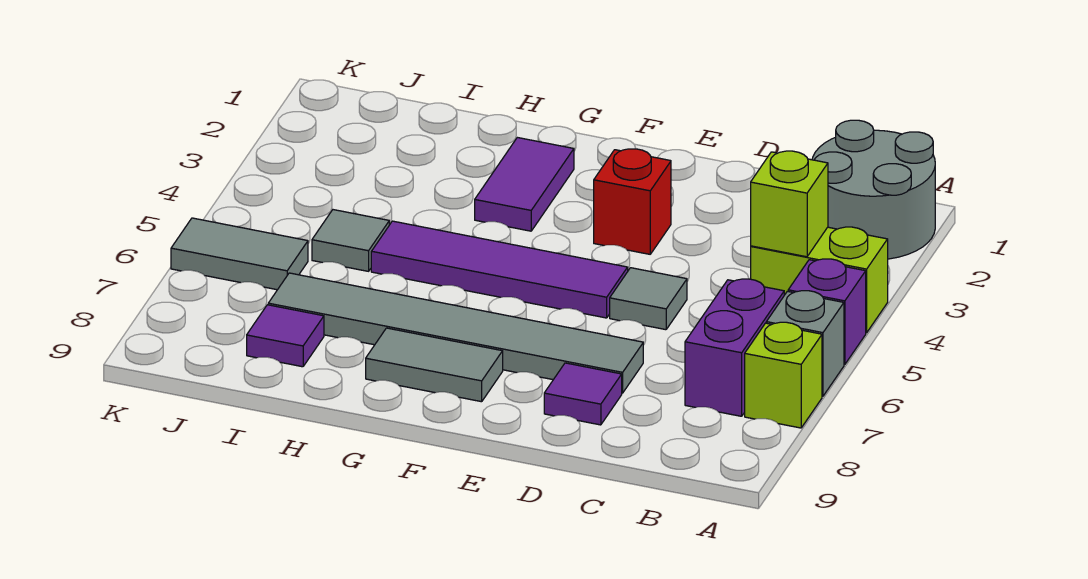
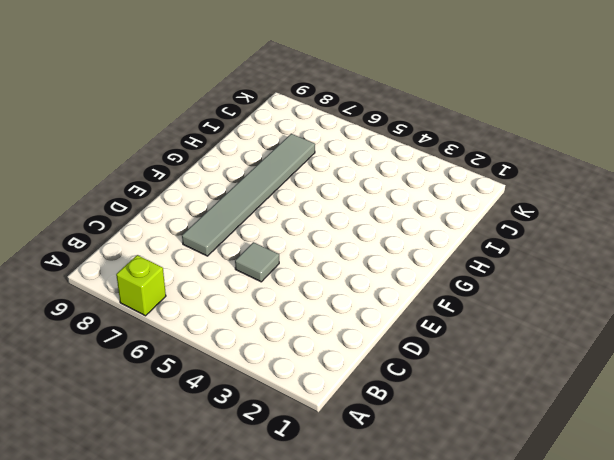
none -> grey round brick A1:B2 level 1
none -> lime brick A4:B4 level 1
none -> purple brick A5 level 1

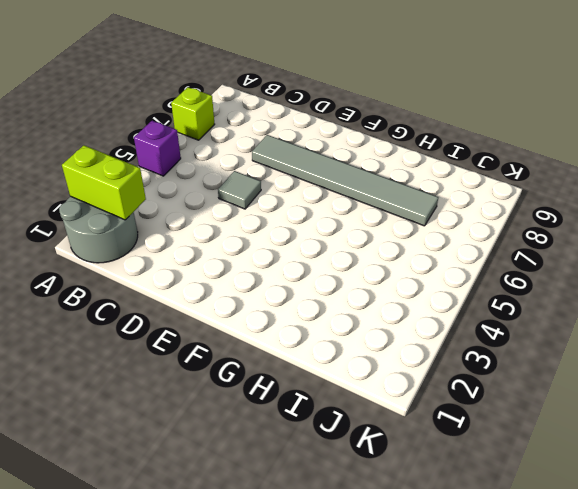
lime brick A2:B2 level 2 -> lime brick A4:B4 level 1
none -> grey brick A6 level 1
none -> purple brick B6:B7 level 1
none -> purple tile D8 level 1

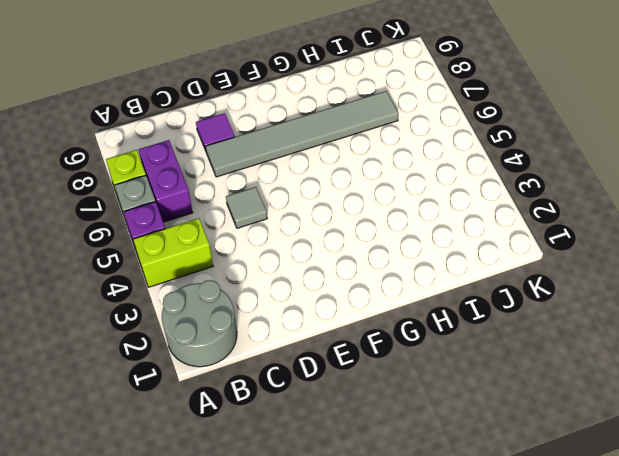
none -> red brick E3 level 1
none -> purple tile E5:H5 level 1
none -> grey tile F8:G8 level 1

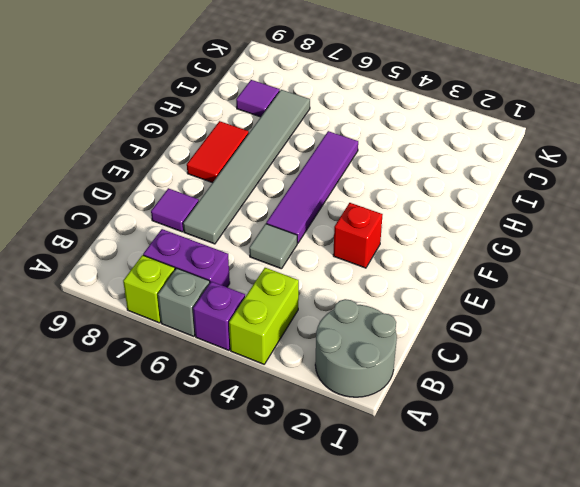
red tile F8:G8 level 1 -> grey tile F8:G8 level 1
none -> purple tile G2:G3 level 1
none -> grey tile I5 level 1
none -> grey tile J6:K6 level 1

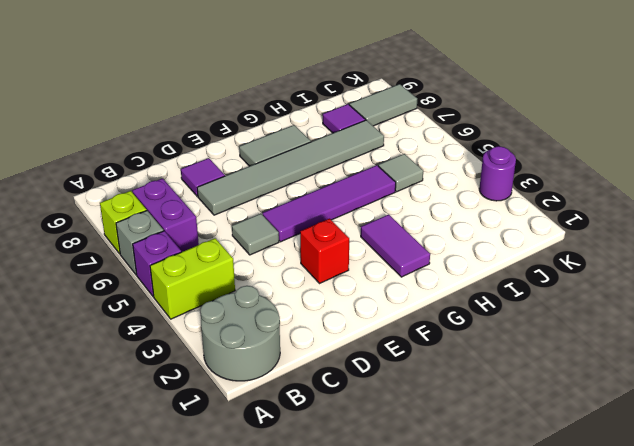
grey tile J8:K8 level 1 -> grey tile J6:K6 level 1
purple round brick K3 level 1 -> none
none -> lime brick B4 level 2

